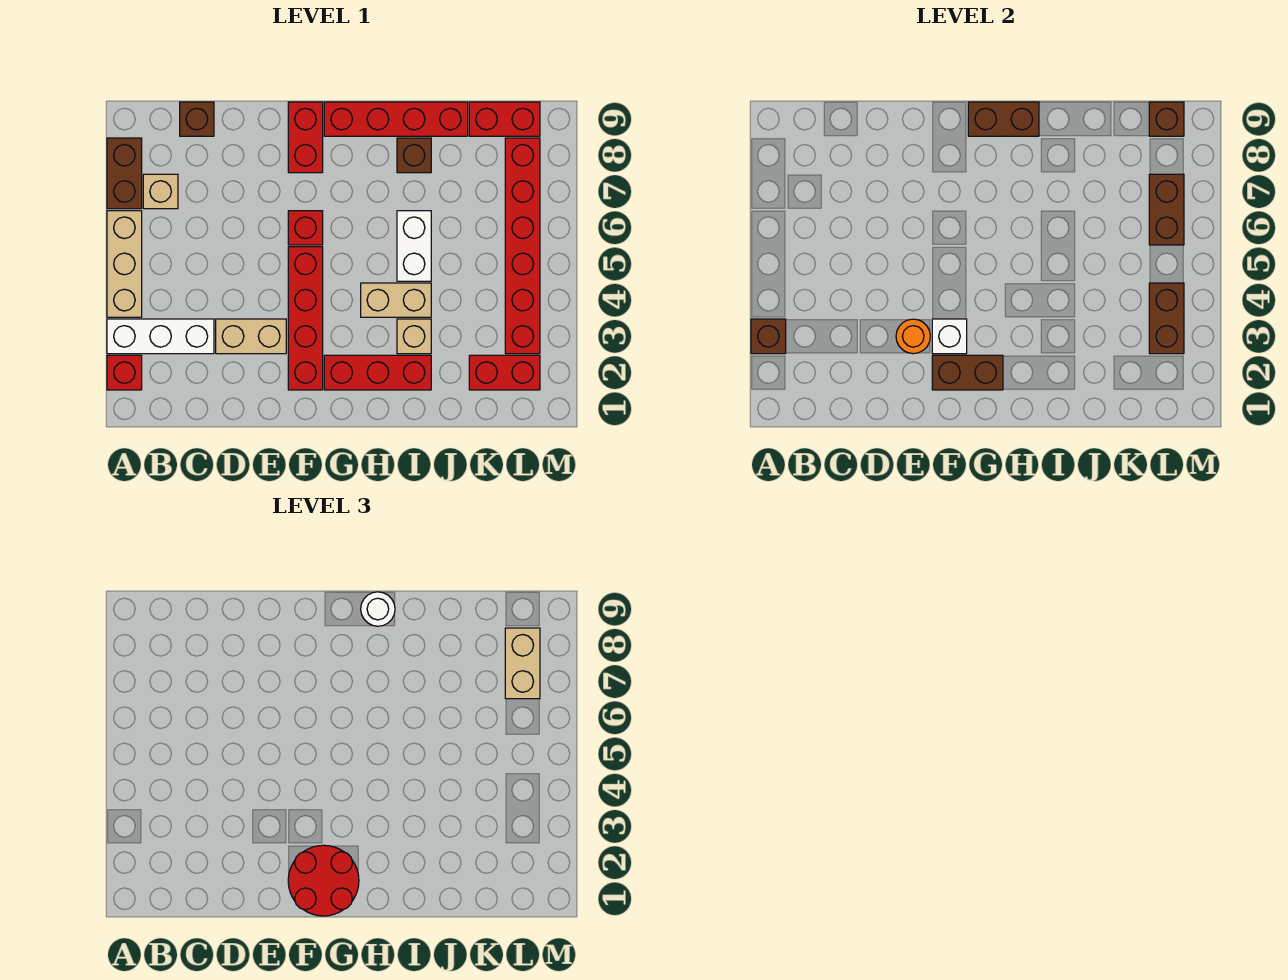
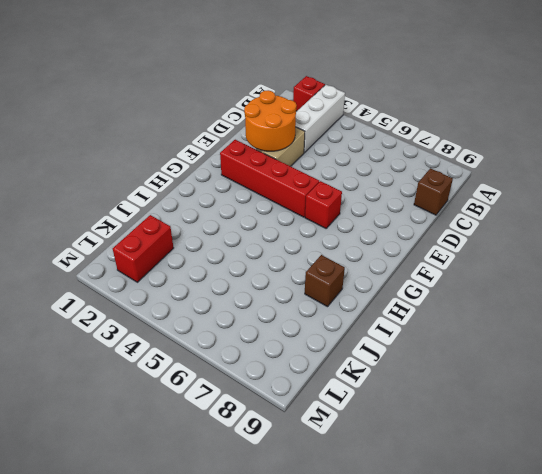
orange round brick D2:E3 level 2 -> orange round brick E3 level 2
none -> tan brick A4:A6 level 1
none -> brown brick A7:A8 level 1
none -> tan brick B7 level 1
none -> red brick F8:F9 level 1

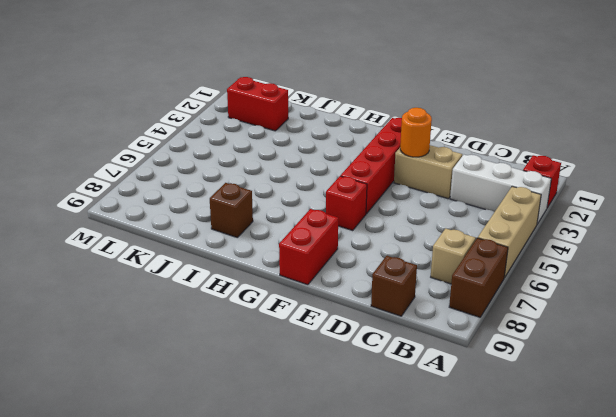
none -> red brick G2:I2 level 1
none -> red brick G9:J9 level 1
none -> tan brick H4:I4 level 1
none -> tan brick I3 level 1

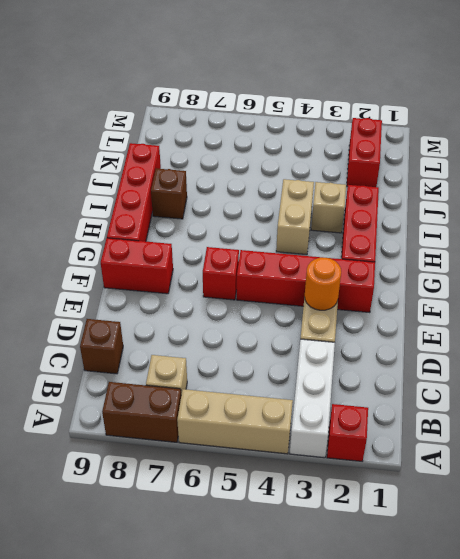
none -> white brick I5:I6 level 1
none -> red brick K9:L9 level 1
none -> red brick L3:L8 level 1
none -> brown brick A3 level 2

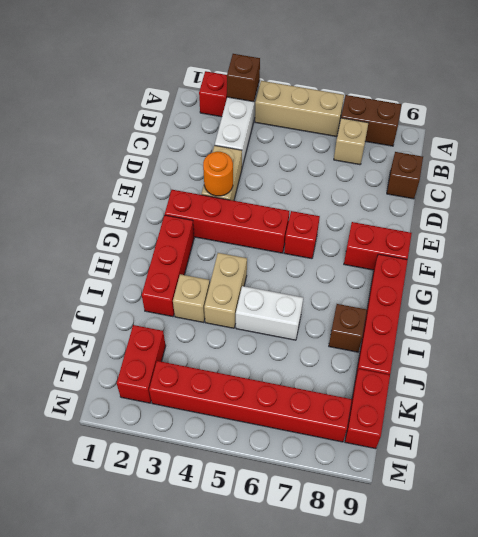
none -> brown brick F2:G2 level 2
none -> white brick F3 level 2
none -> brown brick G9:H9 level 2
none -> brown brick L3:L4 level 2

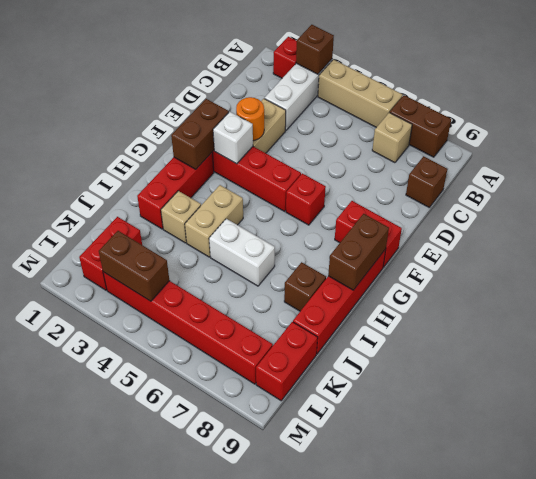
none -> brown brick L6:L7 level 2
none -> brown brick L9 level 2
none -> red round brick F1:G2 level 3
none -> white round brick H9 level 3

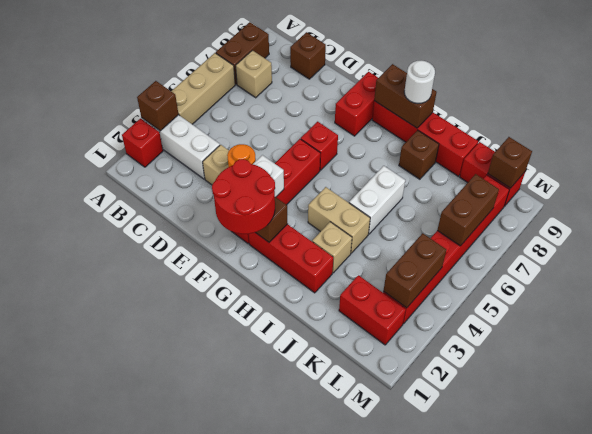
none -> tan brick L7:L8 level 3

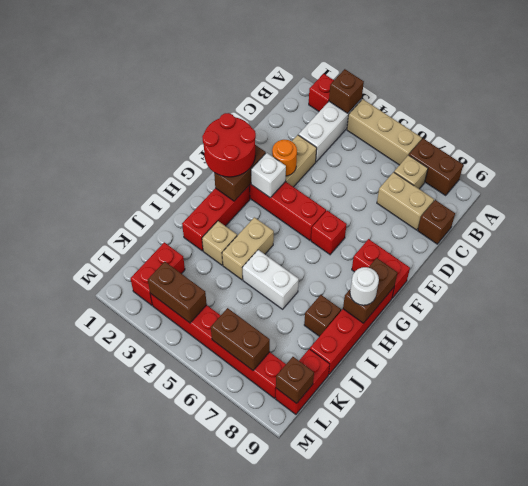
tan brick C7:C8 level 1 -> tan brick L7:L8 level 3

